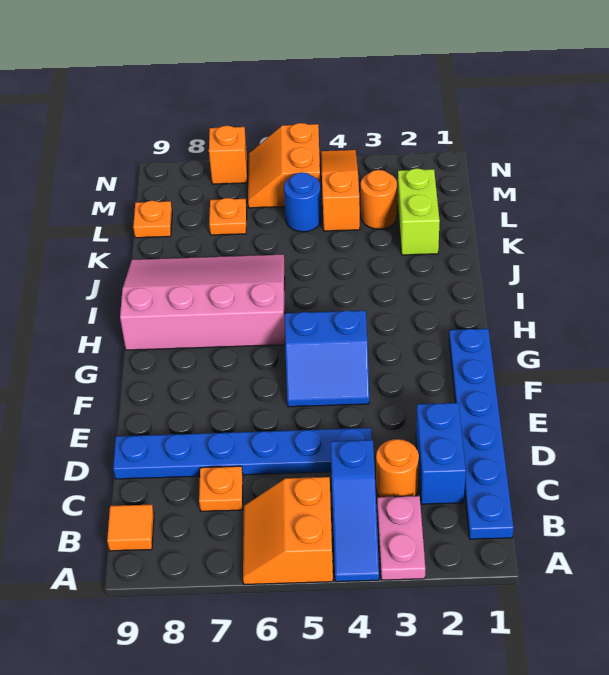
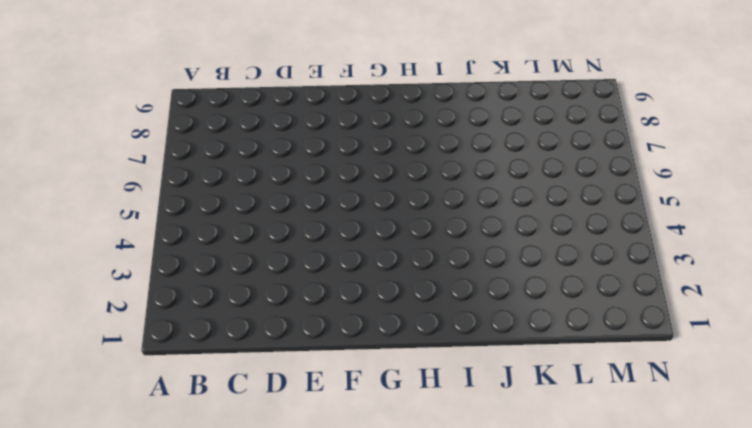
none -> pink plate A3:B3 level 1
none -> blue slope A4:C4 level 1 top C
none -> orange slope A5:B6 level 1 top 5

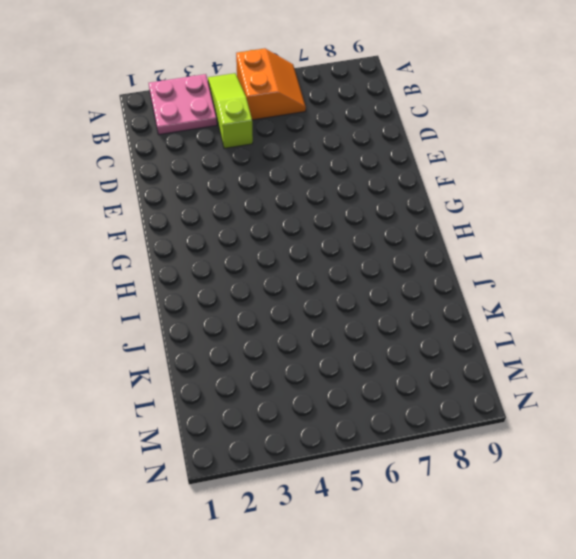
pink plate A2:B3 level 1 -> pink plate A3:B3 level 1
lime slope A4:C4 level 1 top C -> blue slope A4:C4 level 1 top C
none -> blue plate B1:G1 level 1
none -> orange tile B9 level 1
none -> blue brick C2:D2 level 1

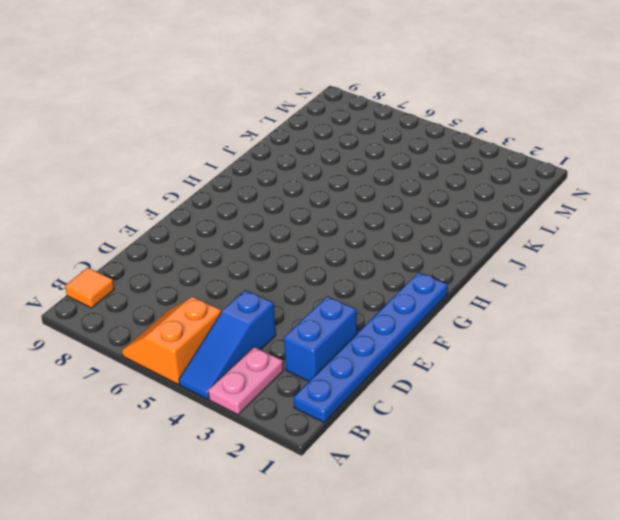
none -> orange round brick C3 level 1
none -> orange plate C7 level 1
none -> blue plate D4:D9 level 1

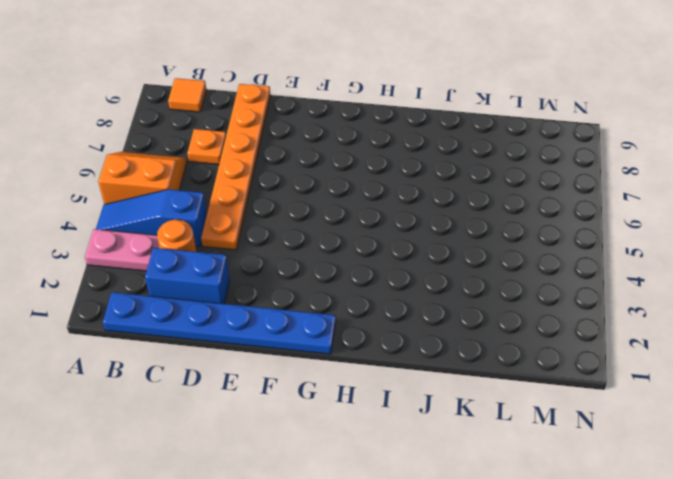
orange plate D4:D9 level 1 -> blue plate D4:D9 level 1
none -> blue slope F4:G5 level 1 top G
none -> pink slope H6:J9 level 1 top H
none -> lime brick K2:L2 level 1

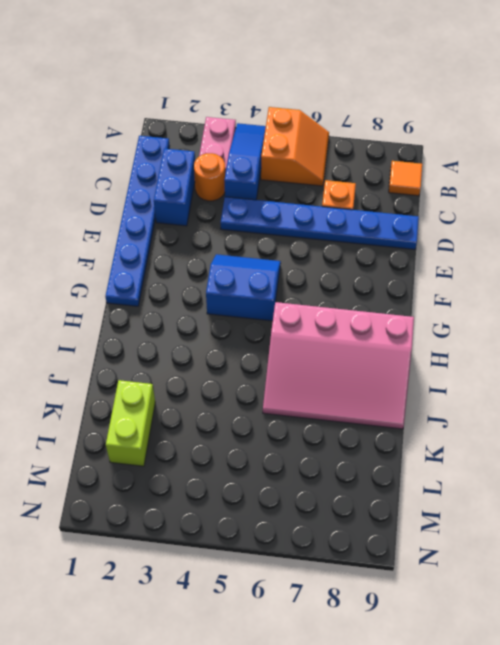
none -> orange round brick L3 level 1
none -> orange slope L4:N4 level 1 top L
none -> blue round brick L5 level 1

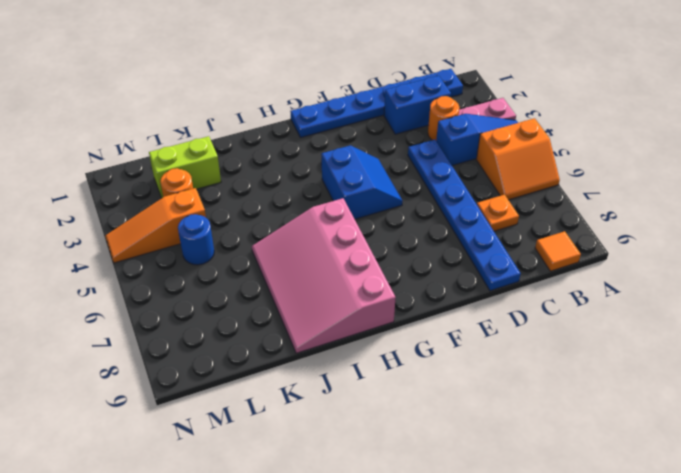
none -> orange plate L7 level 1
none -> orange plate L9 level 1
none -> orange slope M5:N6 level 1 top 5

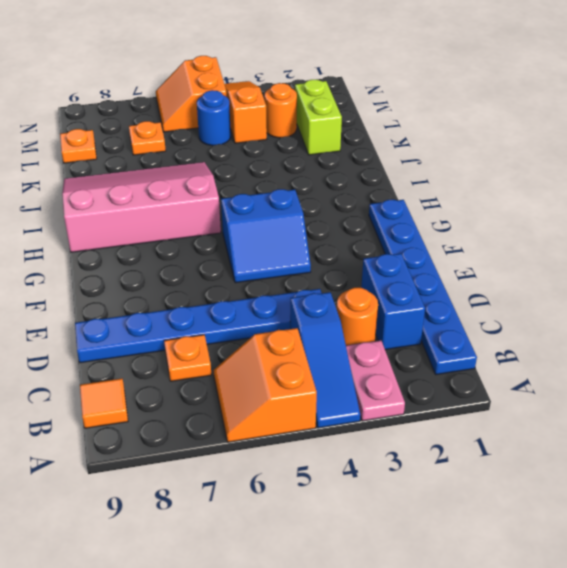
none -> orange brick N7 level 1

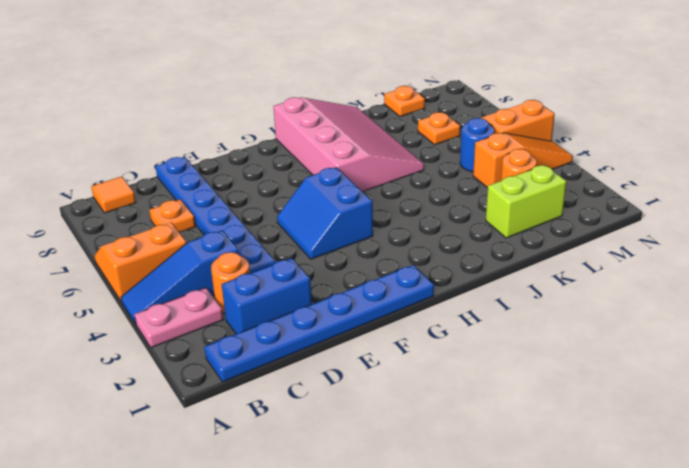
none -> orange brick N7 level 1

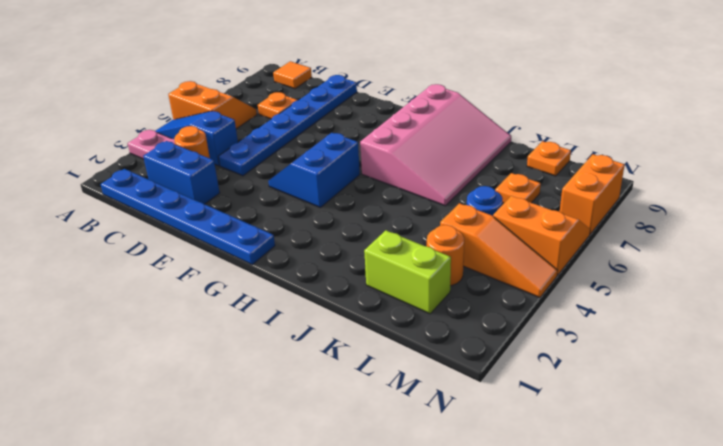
orange brick N7:N8 level 1 -> orange brick N7 level 1

